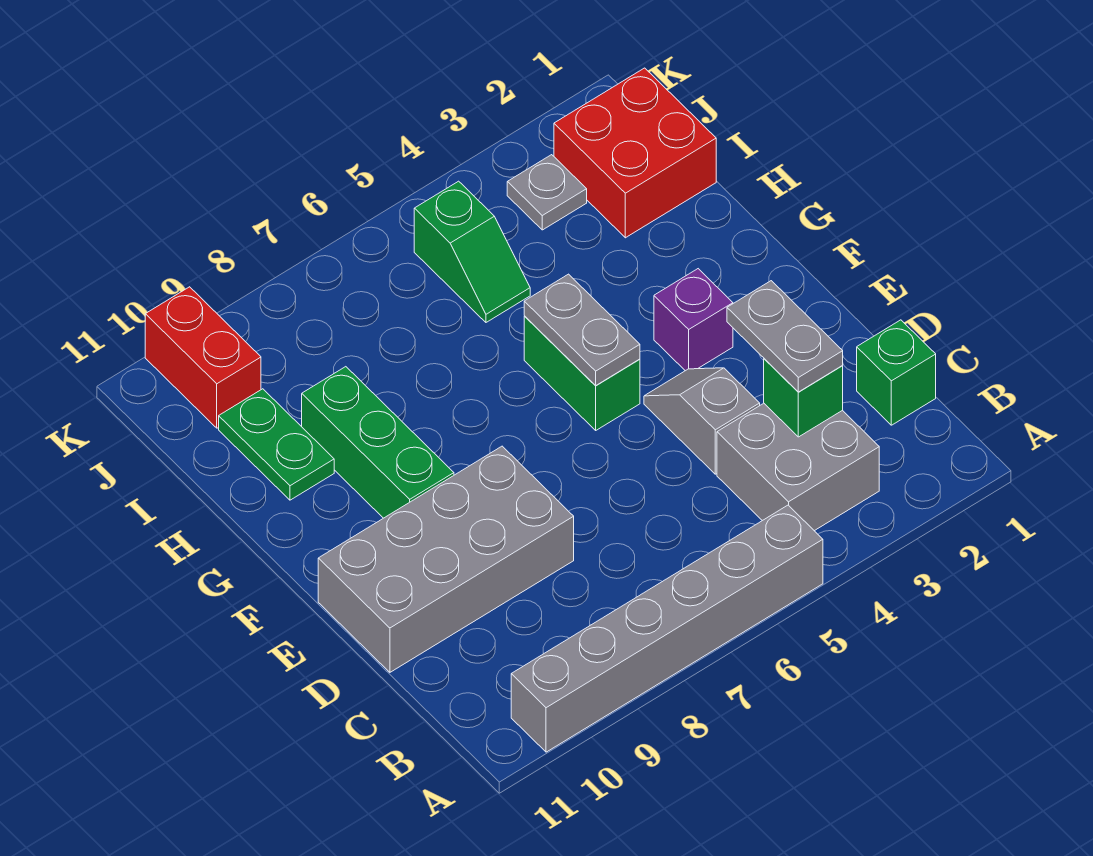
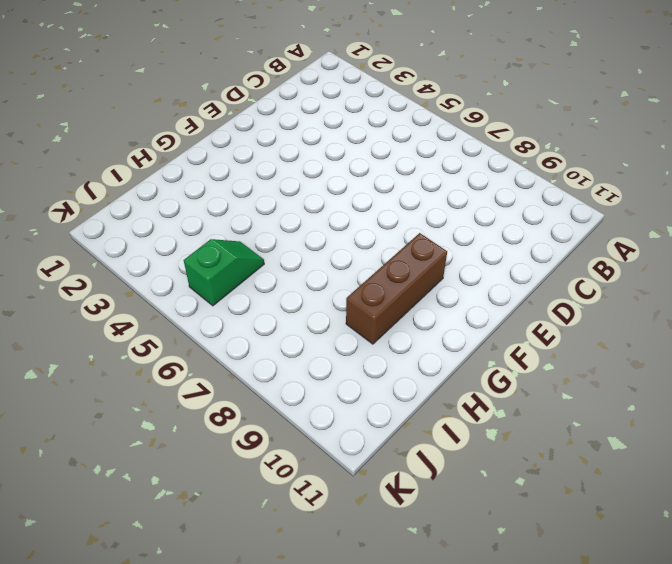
brown brick F9:H9 level 1 -> green brick F9:H9 level 1
none -> grey brick A5:A10 level 1
none -> grey brick B3:C4 level 1
none -> green brick C1 level 1

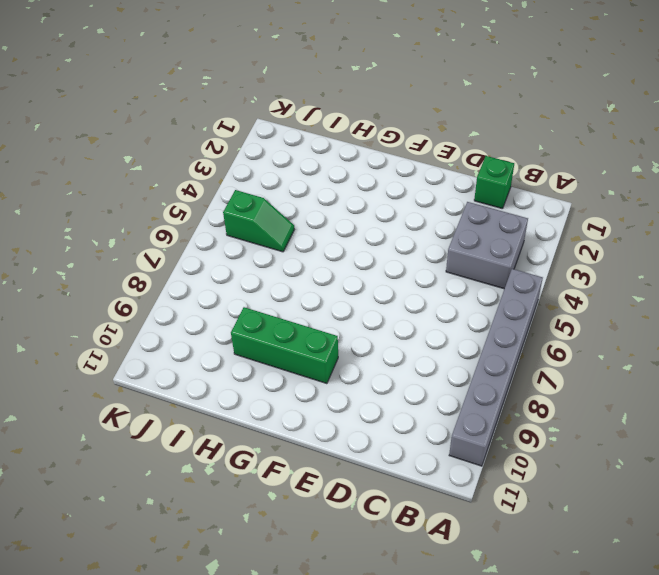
none -> grey slope D4:E4 level 1 top D
none -> grey brick D8:E11 level 1
none -> purple brick F3 level 1

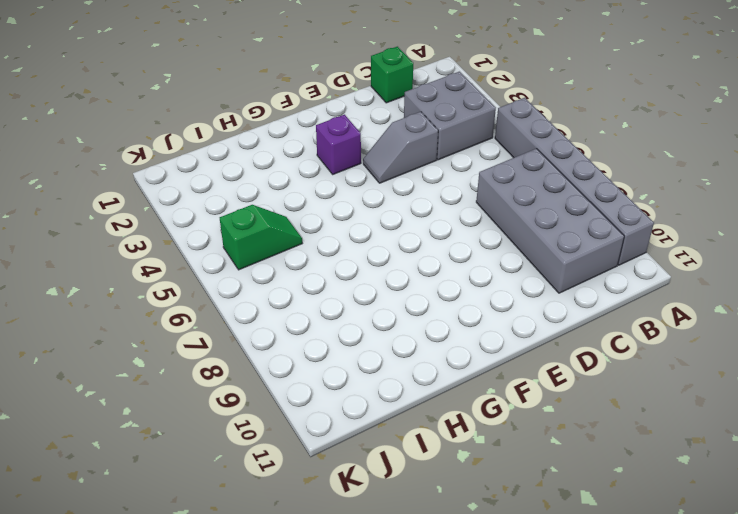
grey brick B7:C10 level 1 -> grey brick D8:E11 level 1
none -> green brick F5:G5 level 1
none -> green brick F9:H9 level 1
none -> green plate H10:I10 level 1

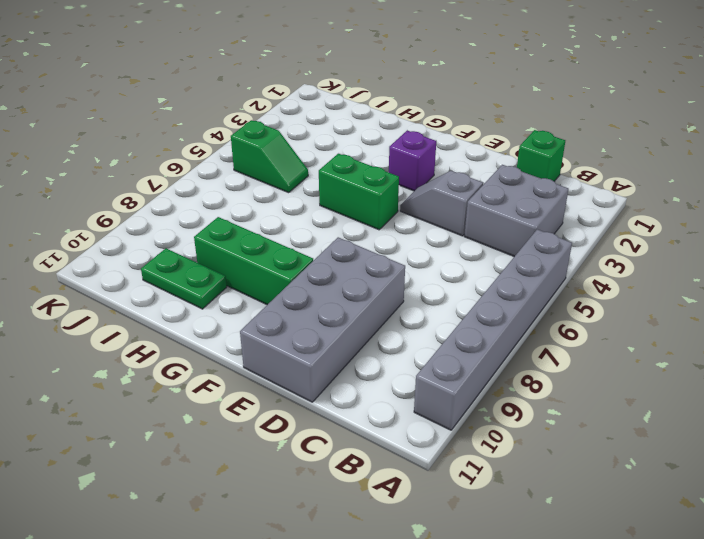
none -> red brick I1:J2 level 1
none -> grey plate J3 level 1
none -> red brick J10:K10 level 1

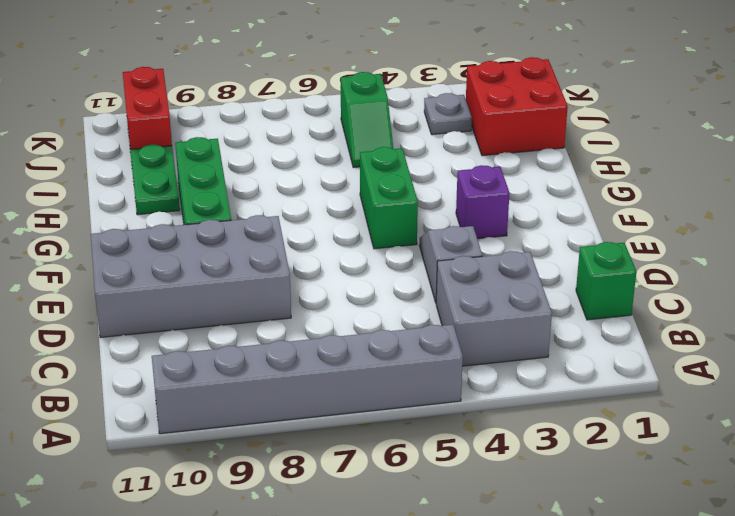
none -> green brick C3 level 2
none -> grey plate F5:G5 level 2
none -> grey plate C3:D3 level 3

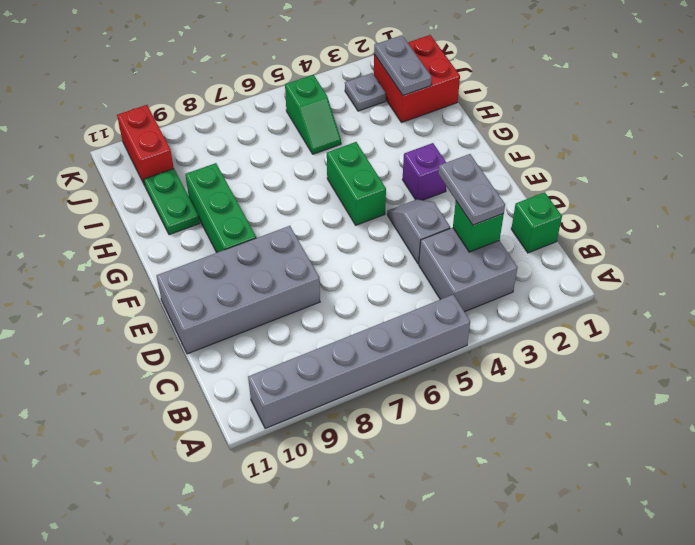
grey plate I2:J2 level 2 -> grey plate F5:G5 level 2

